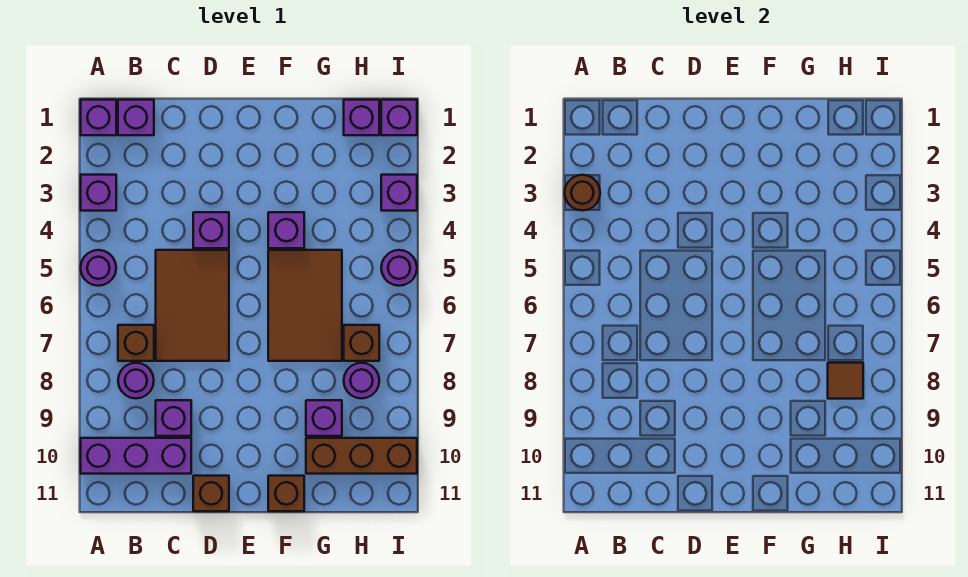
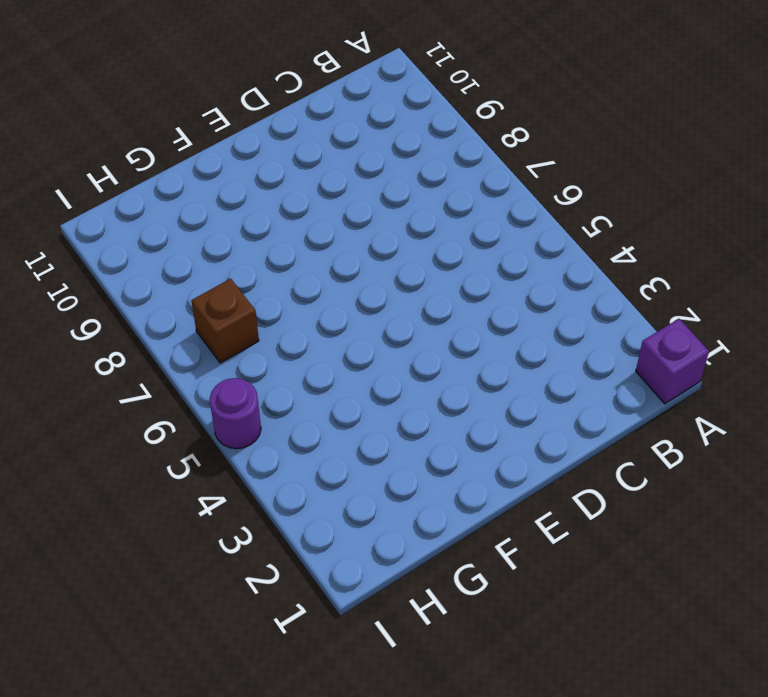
none -> purple brick A3 level 1
none -> purple round brick A5 level 1
none -> purple brick A10:C10 level 1

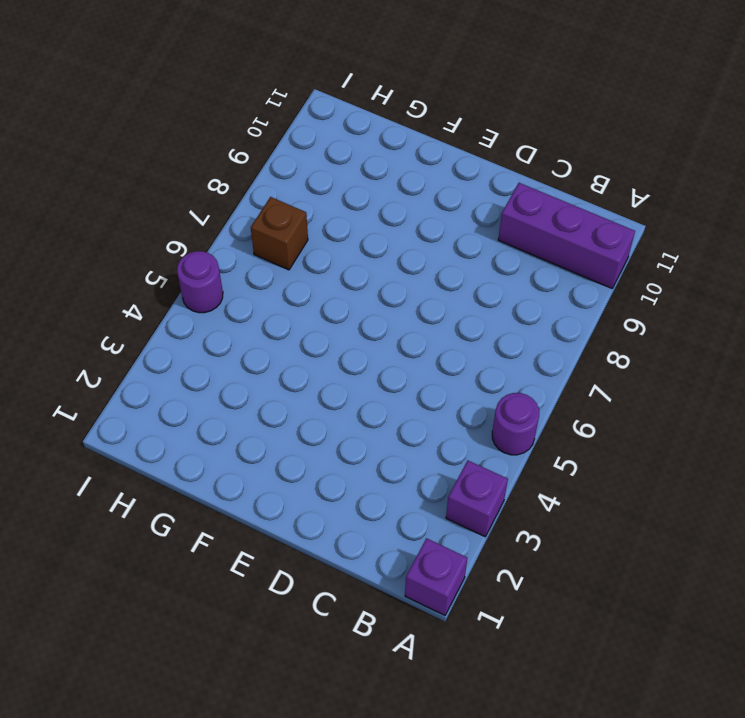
none -> purple brick B1 level 1
none -> brown brick B7 level 1
none -> purple round brick B8 level 1

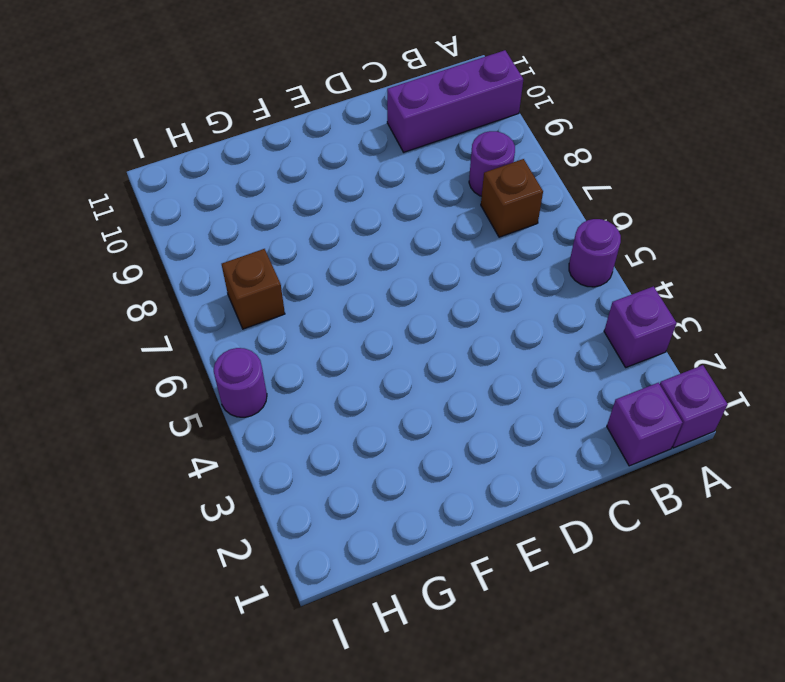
none -> brown tile C5:D7 level 1
none -> purple brick C9 level 1
none -> purple brick D4 level 1

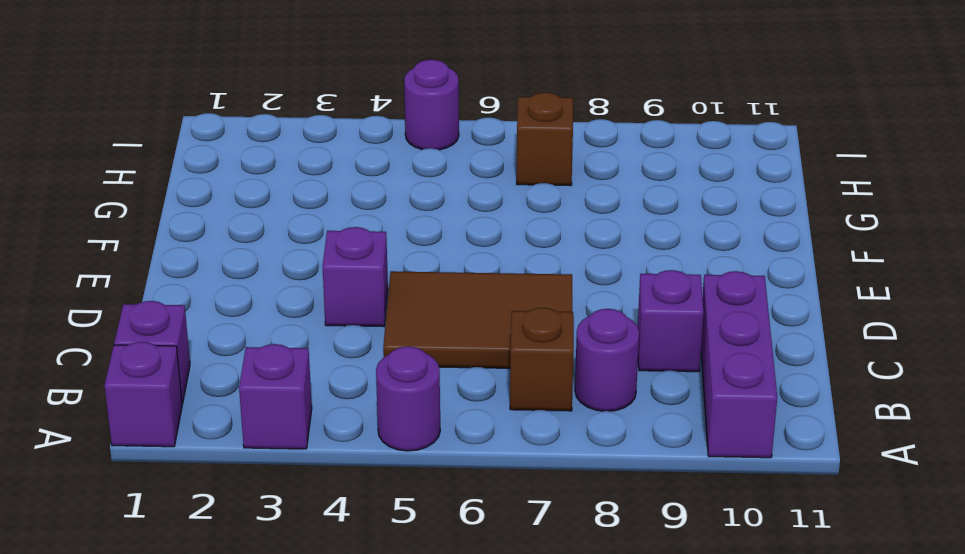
none -> brown brick D11 level 1
none -> purple brick F4 level 1
none -> brown tile F5:G7 level 1

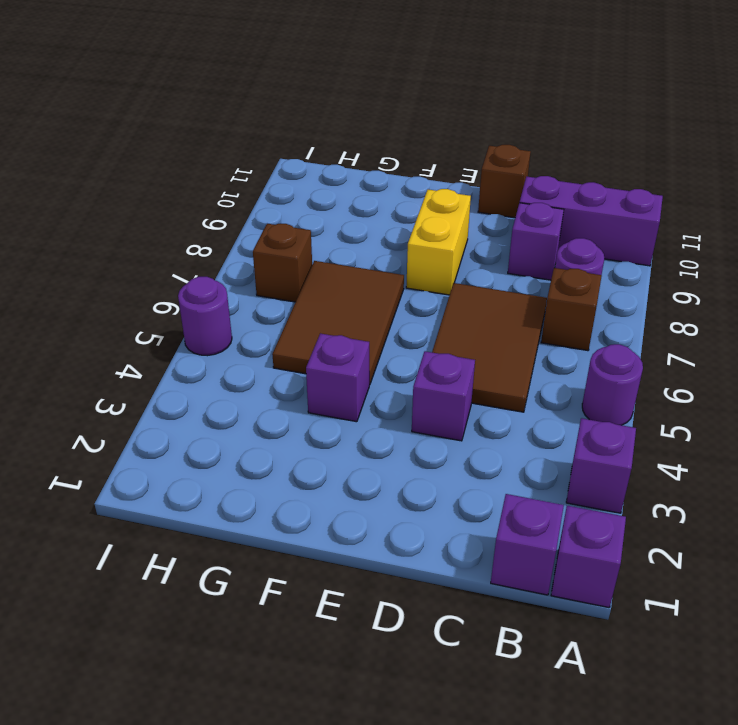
yellow brick E8:E9 level 1 -> none
none -> brown brick F11 level 1
none -> purple brick G9 level 1
none -> brown brick G10:I10 level 1

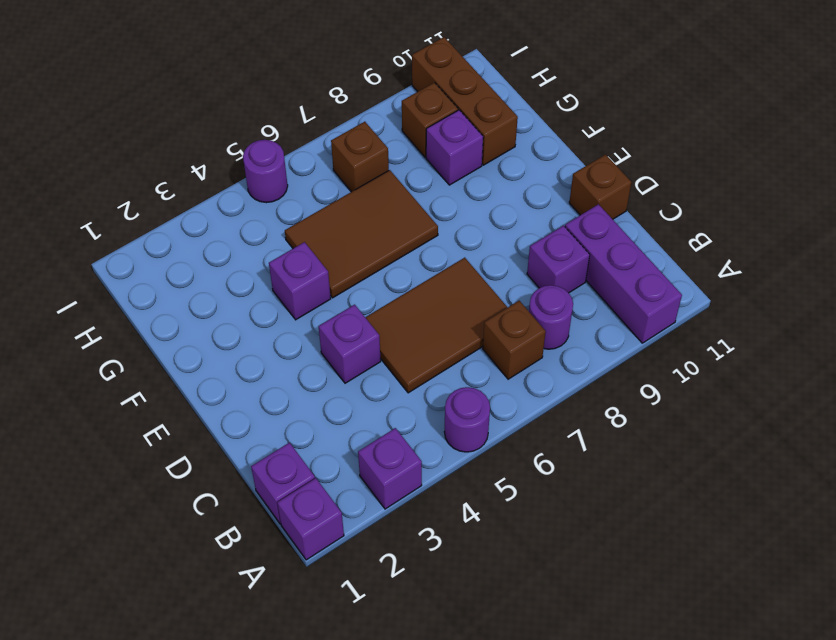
brown brick H9 level 1 -> brown brick F11 level 1
none -> purple brick H1 level 1
none -> purple round brick H8 level 1
none -> purple brick I1 level 1

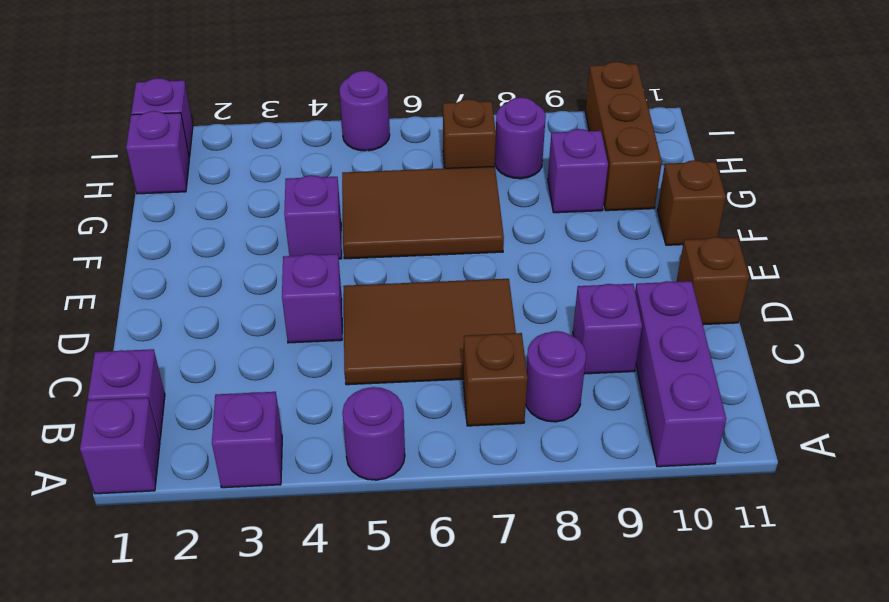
none -> purple brick I3 level 1
none -> brown round brick A3 level 2
none -> brown tile H8 level 2

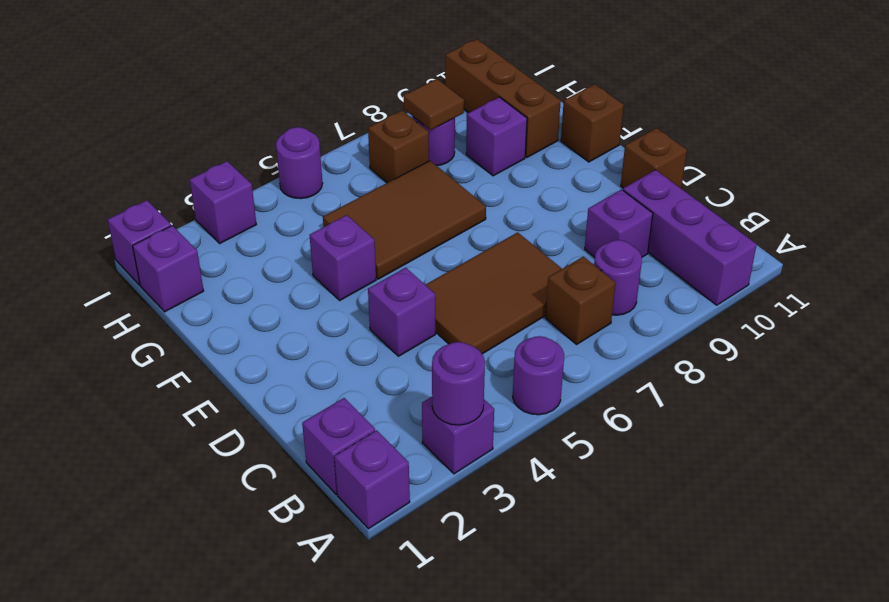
purple round brick A3 level 2 -> brown round brick A3 level 2

